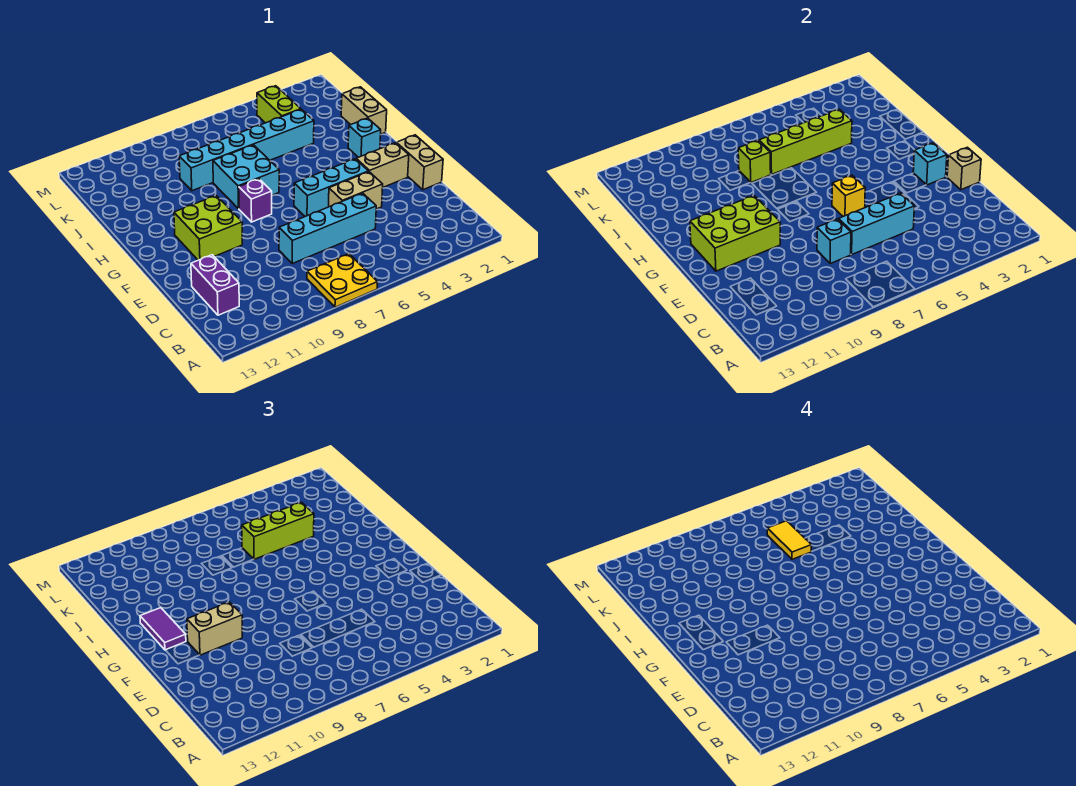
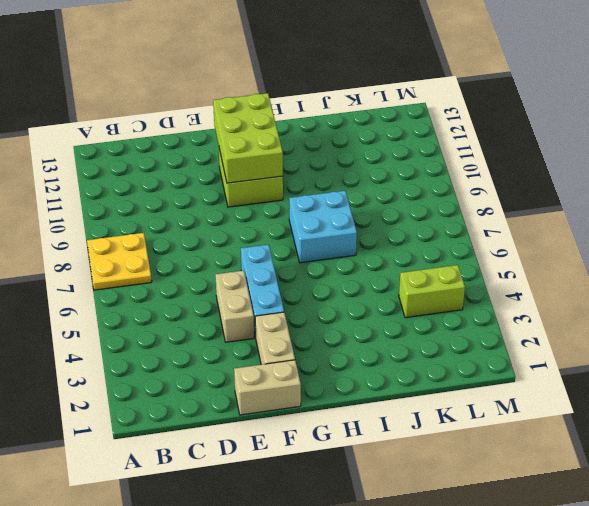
none -> purple brick C12:D12 level 1
none -> cyan brick D5:D8 level 1
none -> purple brick G8 level 1

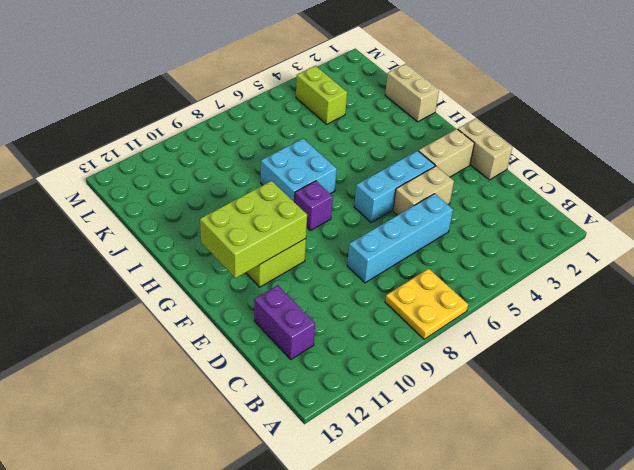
none -> cyan brick H2 level 1
none -> cyan brick J4:J9 level 1
none -> cyan brick D5:D7 level 2

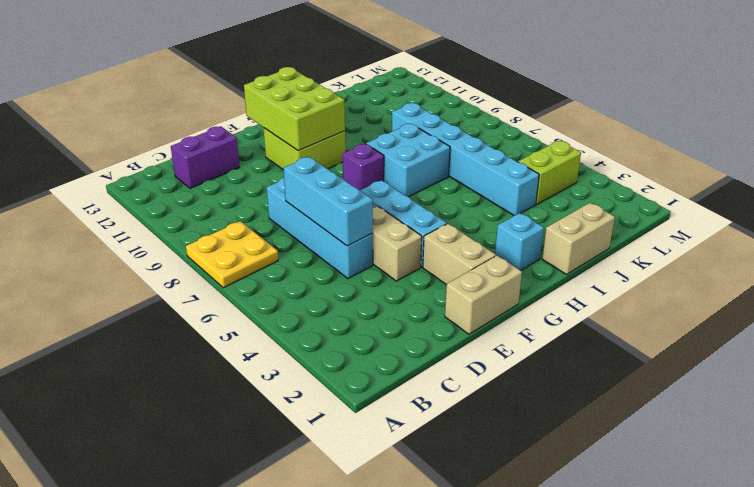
none -> cyan brick D8 level 2
none -> tan brick E1 level 2
none -> cyan brick F2 level 2

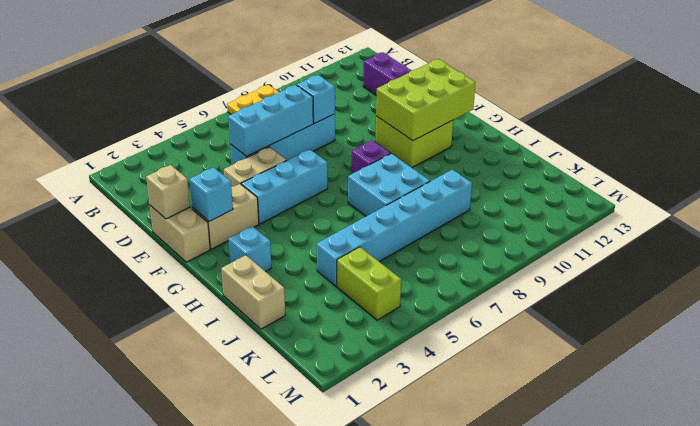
none -> yellow brick F6 level 2
none -> lime brick J4:J7 level 2
none -> lime brick J8 level 2

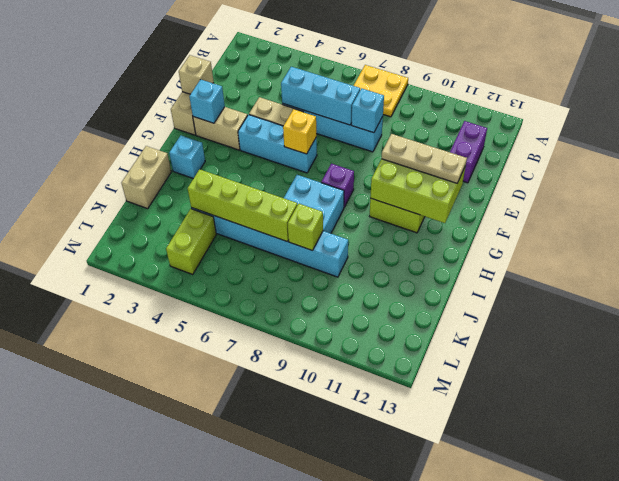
tan plate F10:F12 level 3 -> tan brick F10:F11 level 3
none -> purple tile G12:H12 level 3
none -> lime brick J4:J6 level 3
none -> yellow tile J6:K6 level 4

